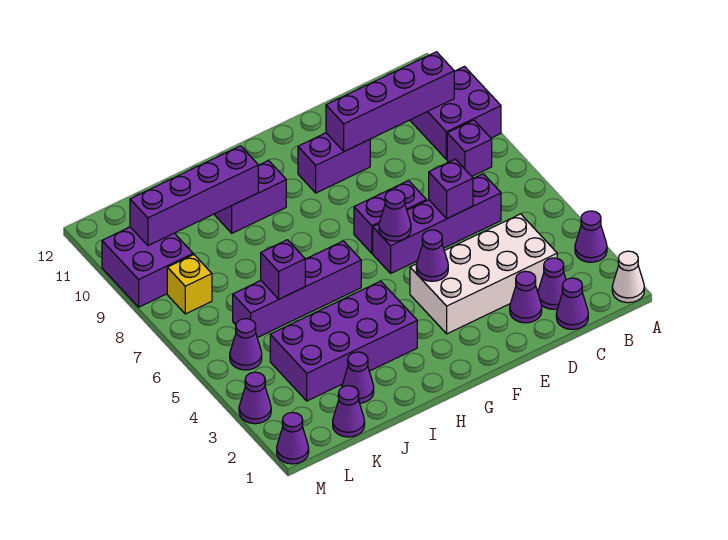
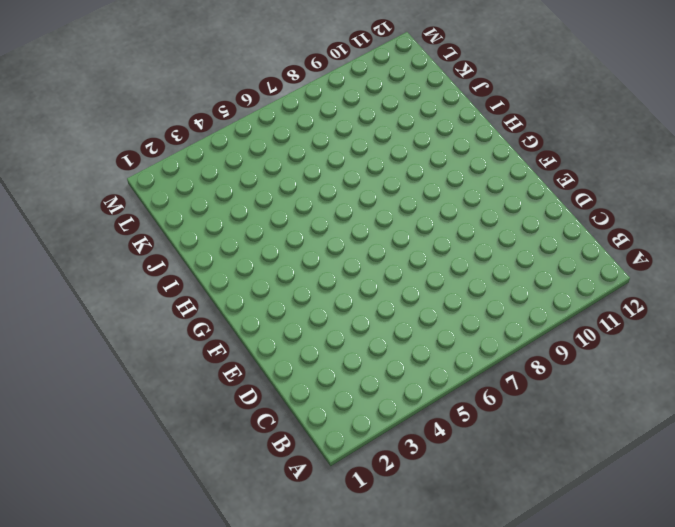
none -> white cone A1 level 1
none -> purple cone A3 level 1
none -> purple brick A9:B10 level 1

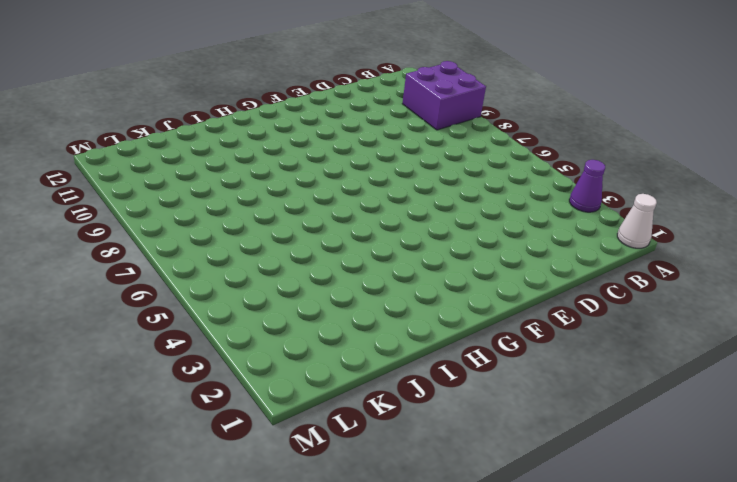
none -> purple brick B8 level 1
none -> purple cone C1 level 1
none -> purple cone C2 level 1

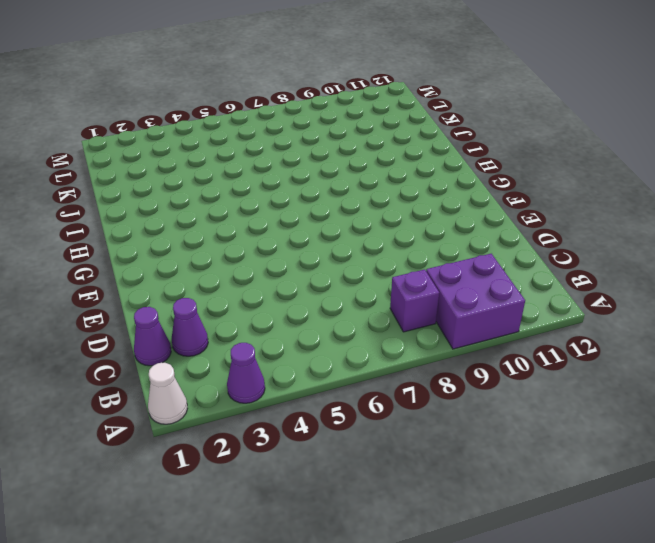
none -> white brick C3:F4 level 1
none -> purple brick C6:F6 level 1
none -> purple cone D2 level 1

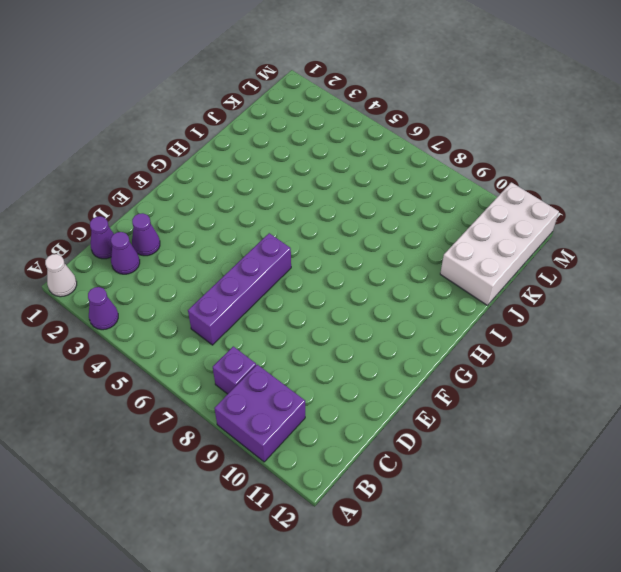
white brick J11:M12 level 1 -> white brick C3:F4 level 1
none -> purple brick E7:F7 level 1
none -> purple brick E10:F10 level 1
none -> purple brick H3:K4 level 1

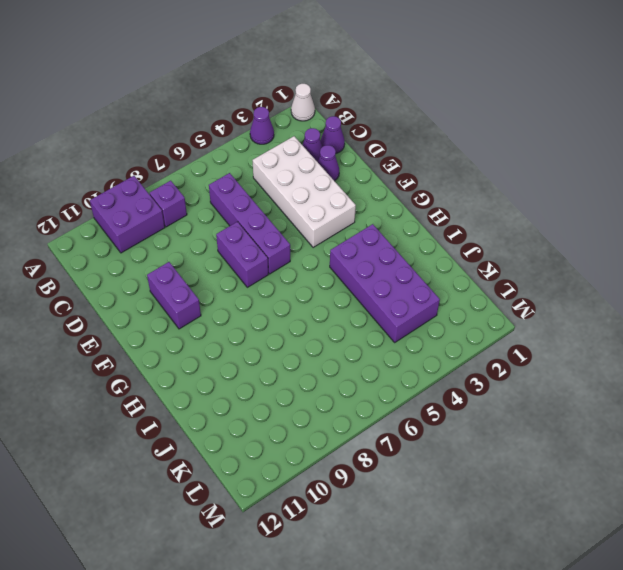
none -> purple brick H6:K6 level 1
none -> purple brick H10:I10 level 1
none -> purple cone J2 level 1

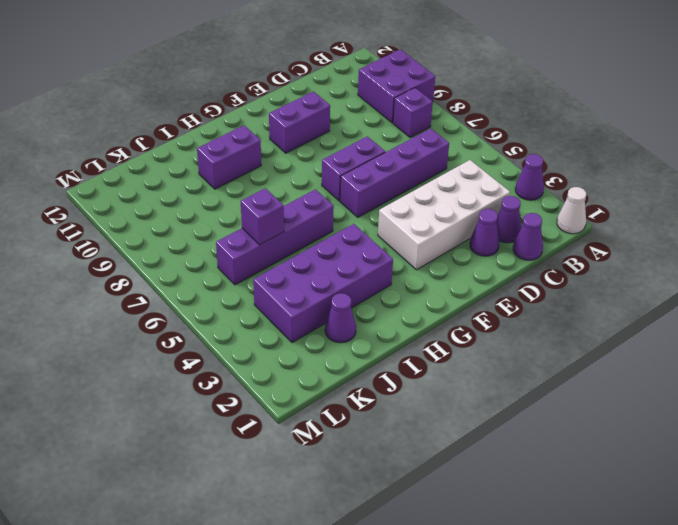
none -> purple cone K1 level 1
none -> purple cone L5 level 1
none -> yellow brick L8 level 1

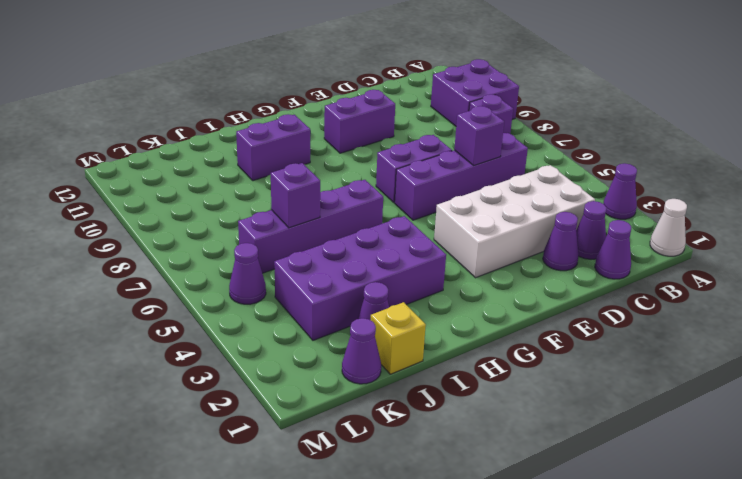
yellow brick J1 level 1 -> yellow brick L8 level 1
none -> purple brick L9:M10 level 1
none -> purple cone M1 level 1
none -> purple cone M3 level 1

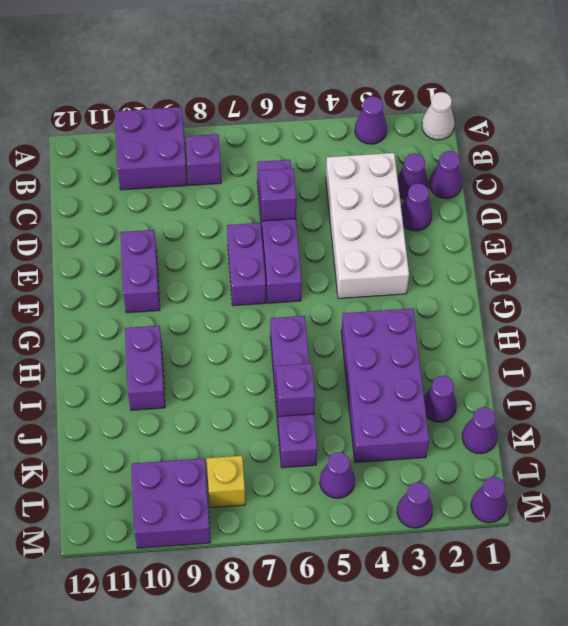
none -> purple brick B10:E10 level 2
none -> purple cone F4 level 2
none -> purple cone F6 level 2

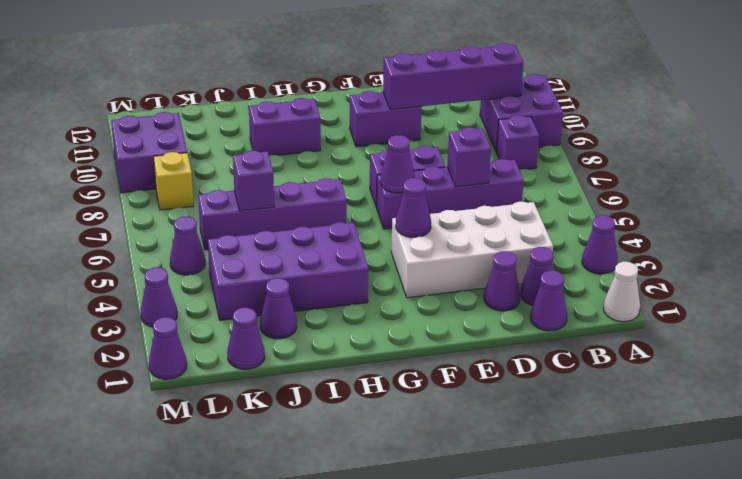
none -> purple brick I10:L10 level 2

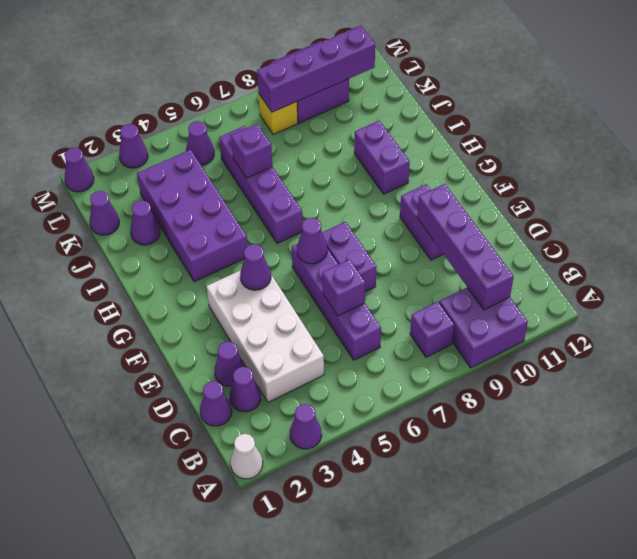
purple brick L8:L11 level 2 -> purple brick I10:L10 level 2

